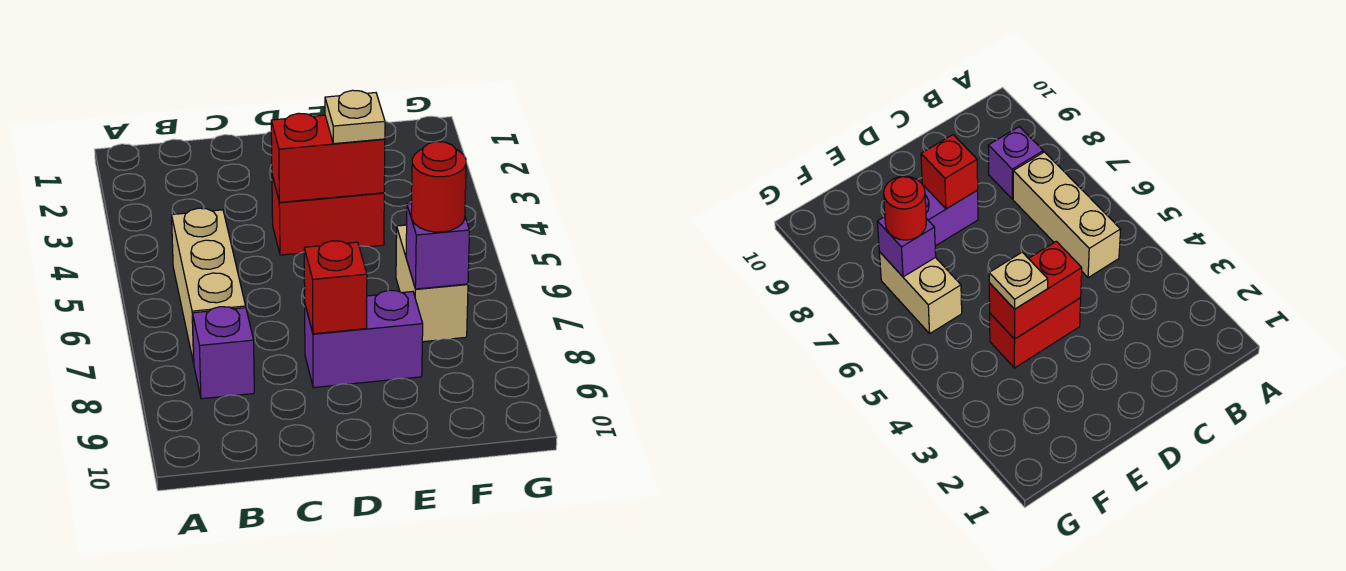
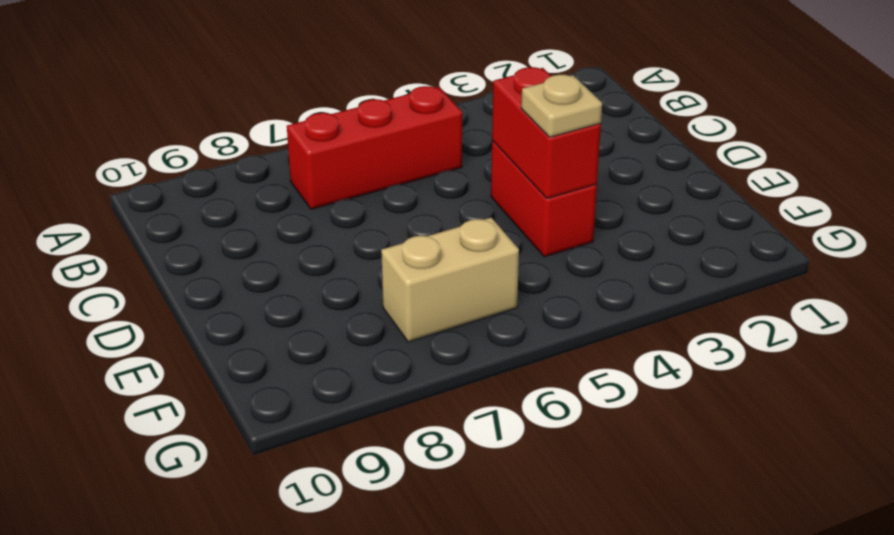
red brick B5:B7 level 1 -> tan brick B5:B7 level 1
none -> purple brick B8 level 1
none -> purple brick D8:E8 level 1

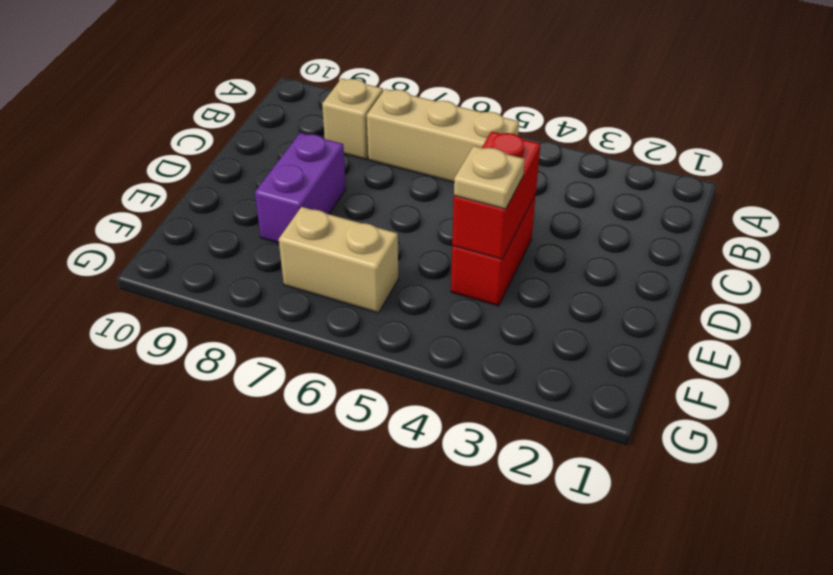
tan brick B8 level 1 -> purple brick B8 level 1
none -> red brick D8 level 2
none -> purple brick F7 level 2

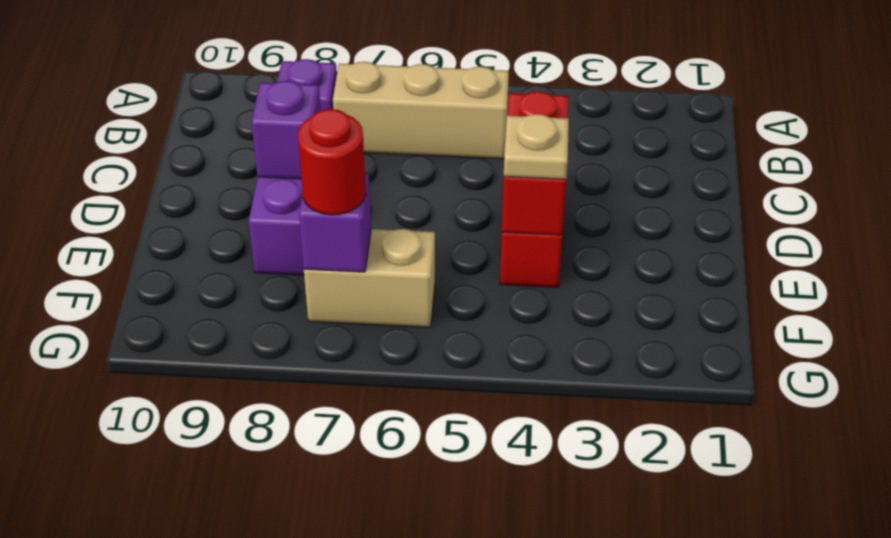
purple brick D8 level 2 -> red brick D8 level 2

